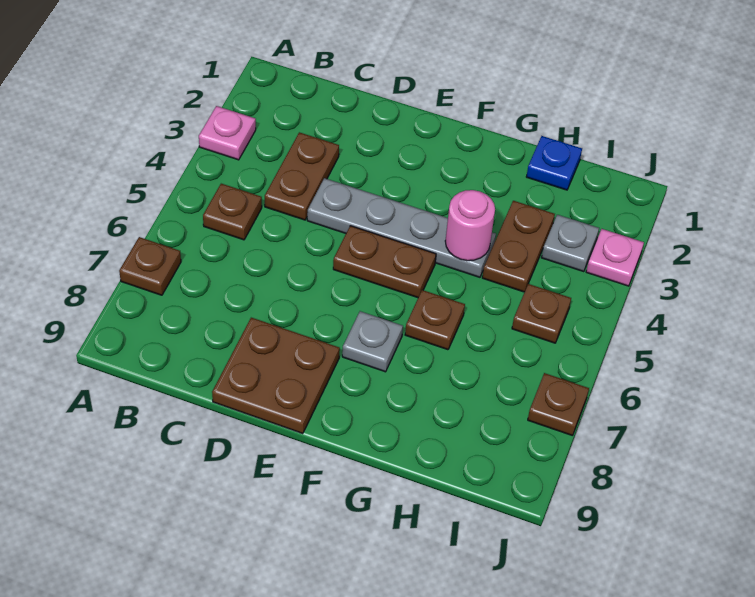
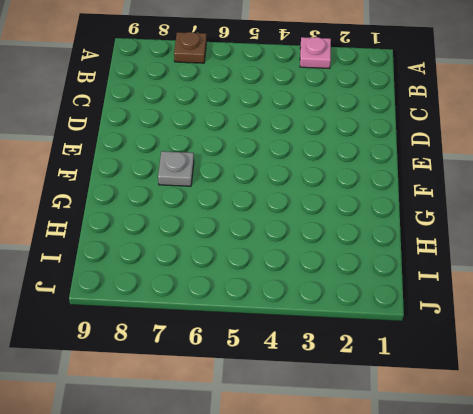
none -> brown plate B5 level 1
none -> brown plate C3:C4 level 1
none -> grey plate D4:G4 level 1

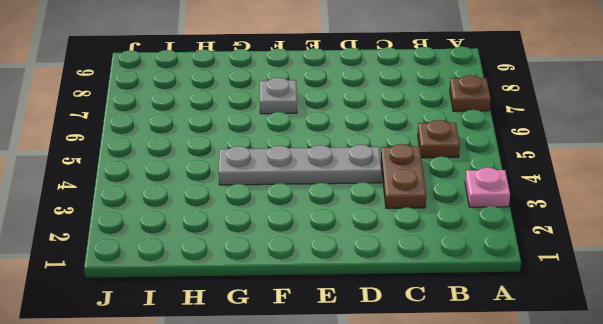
none -> brown plate D8:E9 level 1
none -> brown plate E5:F5 level 1
none -> brown plate G6 level 1

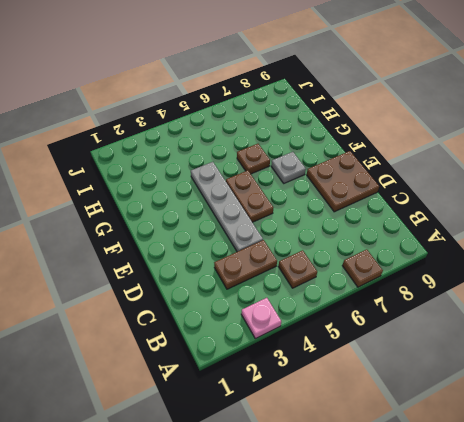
none -> blue plate H1 level 1
none -> brown plate H3:H4 level 1
none -> grey plate I3 level 1

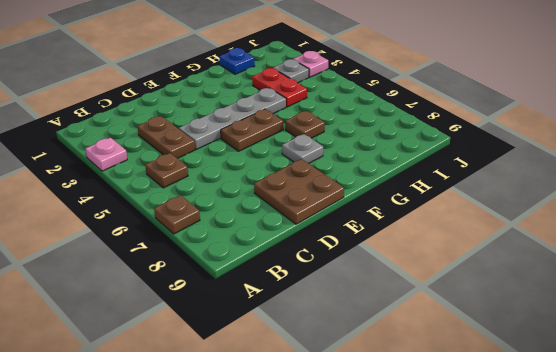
red plate H3:H4 level 1 -> brown plate H3:H4 level 1
none -> brown plate I5 level 1
none -> brown plate J7 level 1
none -> pink round brick G4 level 2

